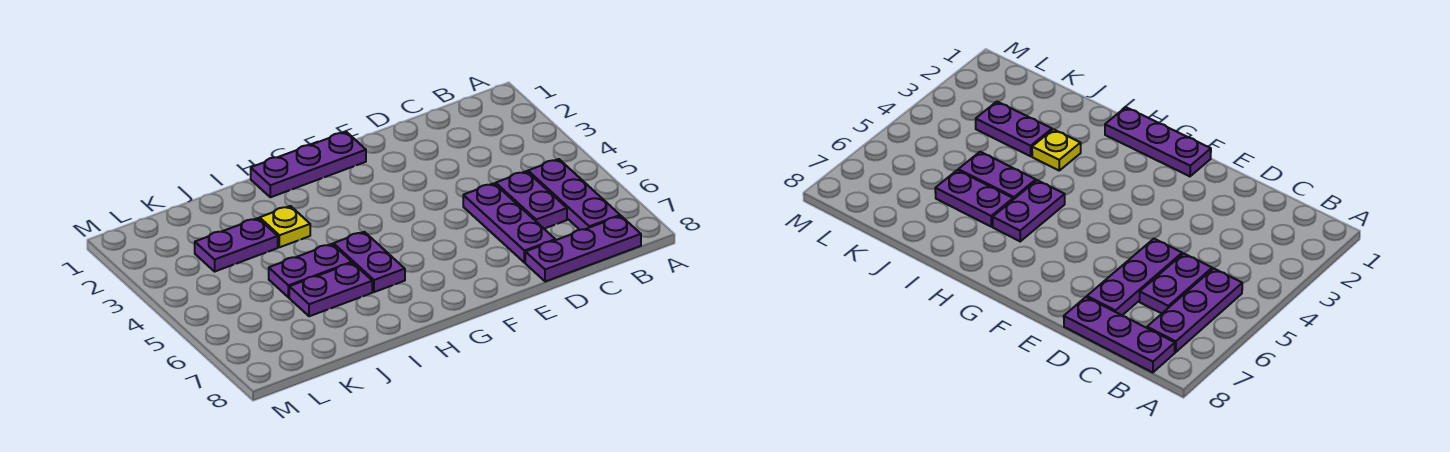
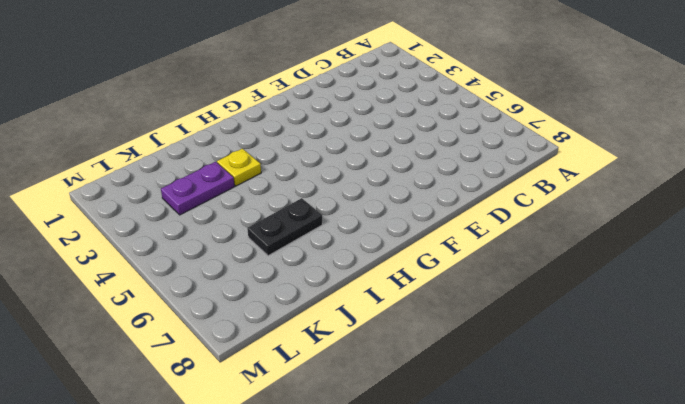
black plate I6:J6 level 1 -> purple plate I6:J6 level 1
none -> purple plate B5:B7 level 1
none -> purple plate B8:D8 level 1

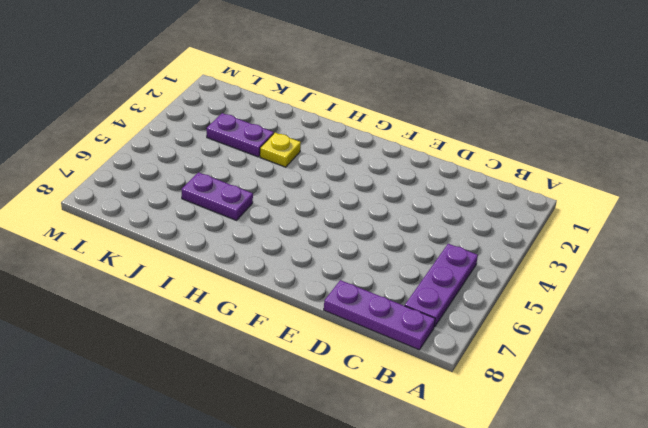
none -> purple plate C5:C6 level 1
none -> purple plate D5:D7 level 1

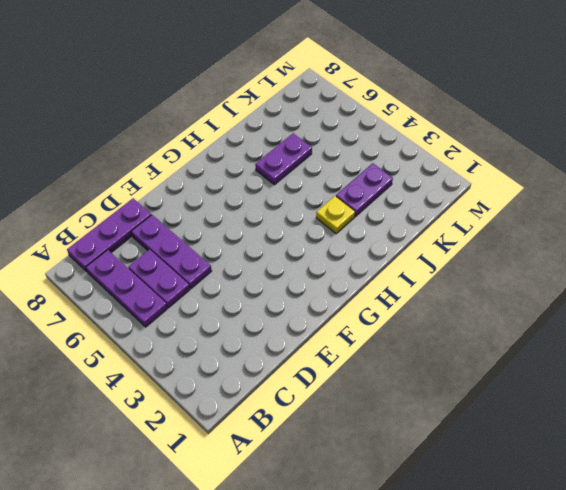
none -> purple plate F1:H1 level 1
none -> purple plate H5:H6 level 1

